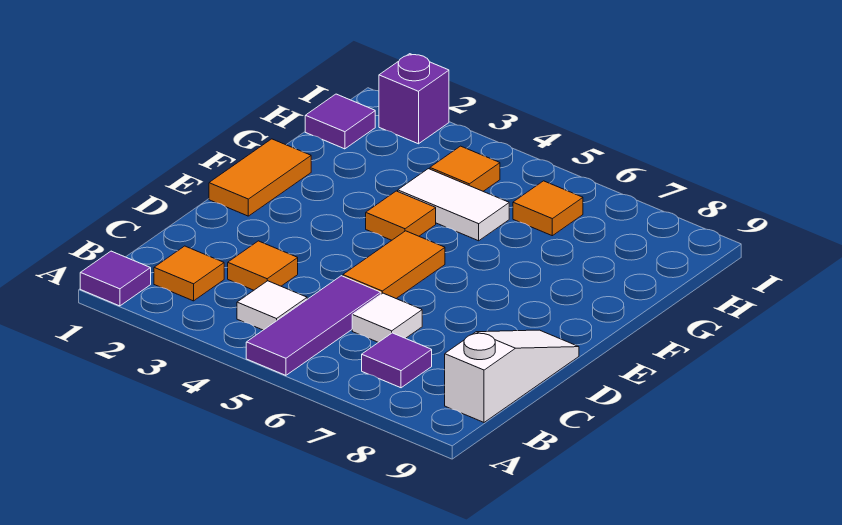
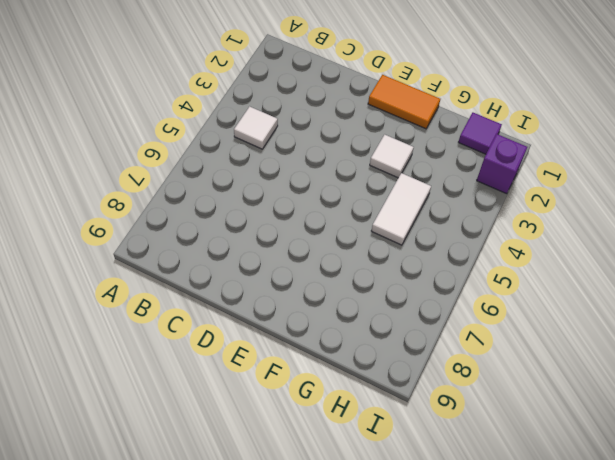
white tile F3 level 1 -> white tile C6 level 1
none -> purple tile A1 level 1
none -> purple tile A5:C5 level 1
none -> orange tile B2 level 1

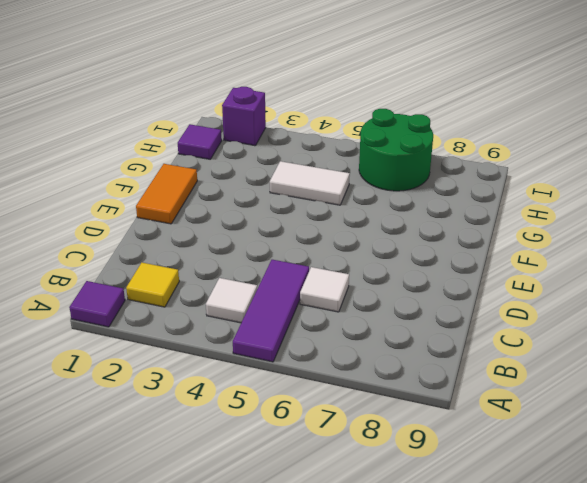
yellow tile B2 level 1 -> orange tile B2 level 1
green round brick H6:I7 level 1 -> orange tile H6 level 1
none -> purple tile B7 level 1
none -> white slope B9:D9 level 1 top B
none -> orange tile C3 level 1

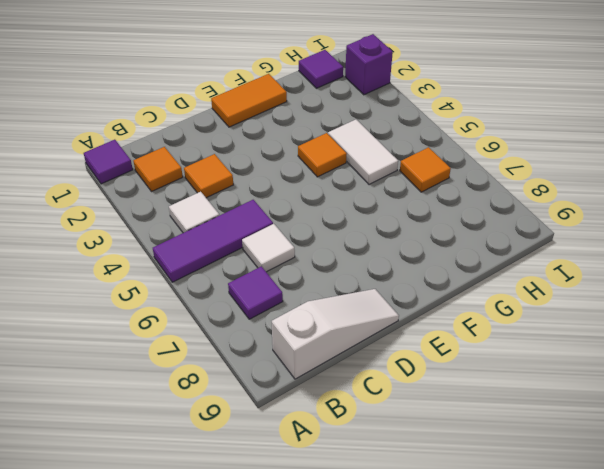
none -> orange tile D5:E5 level 1
none -> orange tile H4 level 1

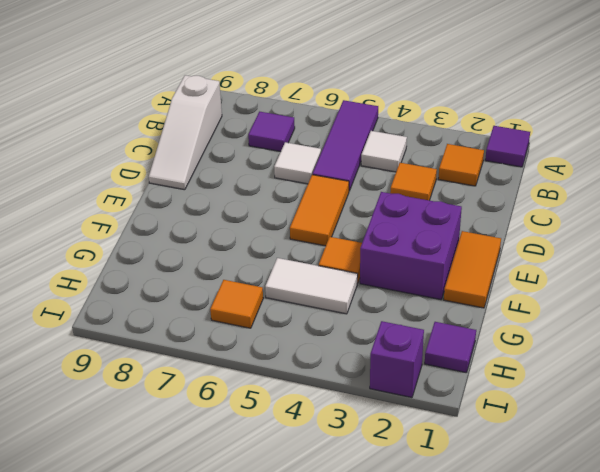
purple brick E2:F3 level 1 -> none
none -> orange tile H4 level 1

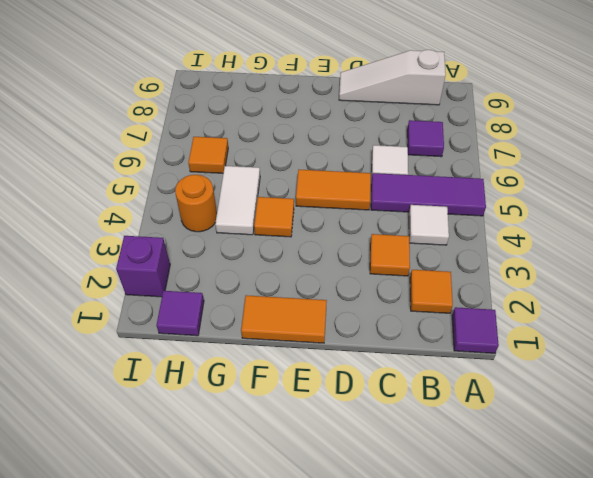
orange round brick H4 level 1 -> orange tile H4 level 1

